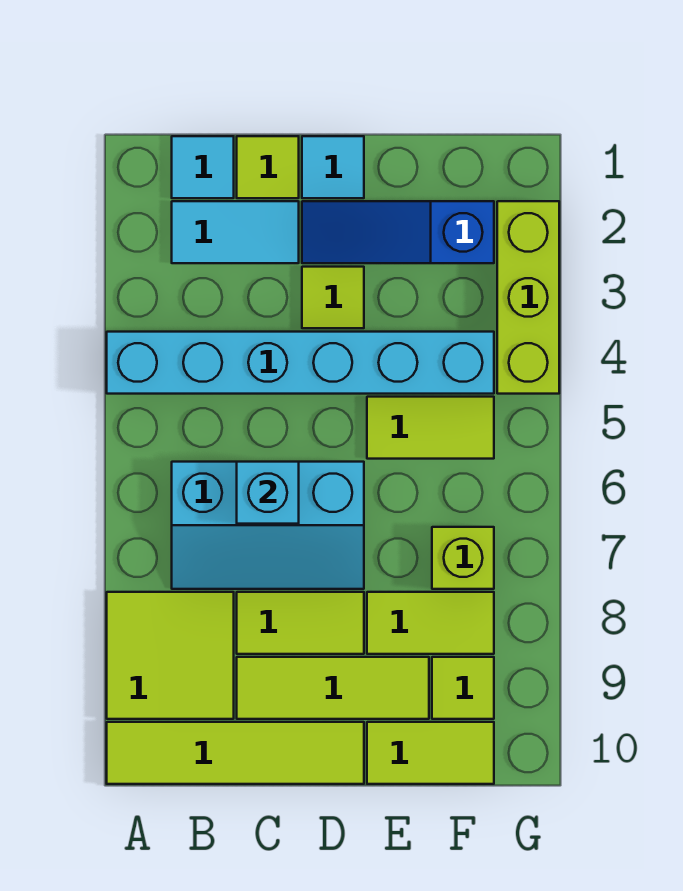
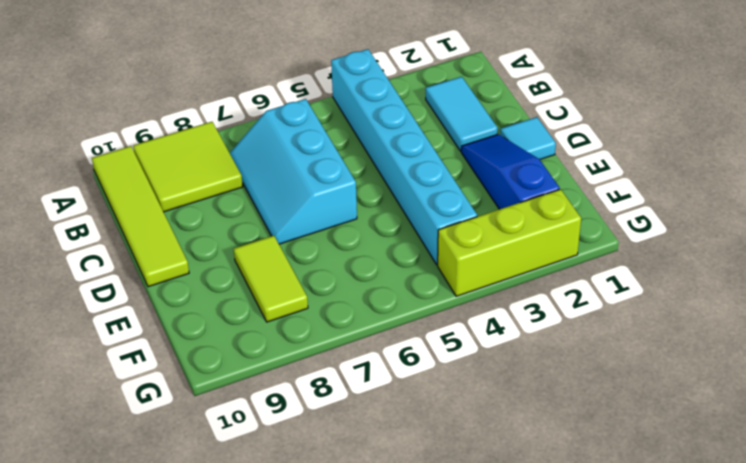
none -> cyan tile B1 level 1
none -> lime tile C1 level 1
none -> lime tile C8:D8 level 1

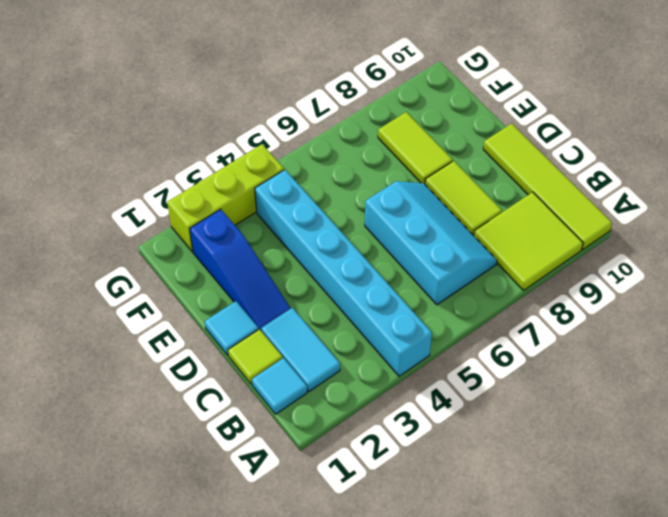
none -> lime tile C9:E9 level 1
none -> lime tile D3 level 1
none -> lime tile E5:F5 level 1

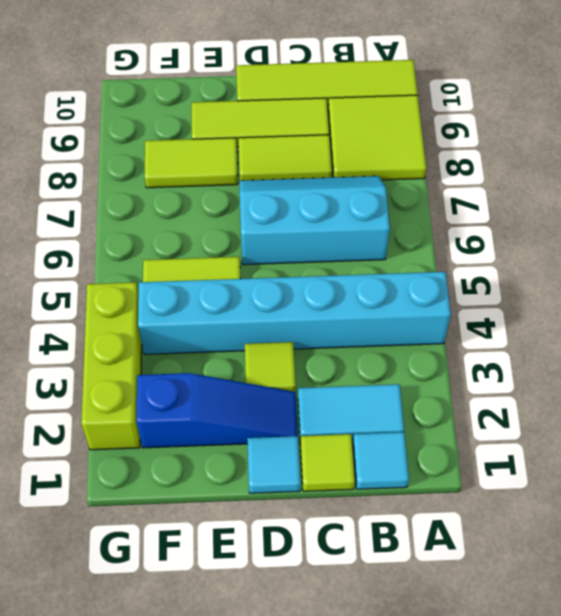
none -> lime tile E10:F10 level 1
none -> lime brick F7 level 1
none -> lime tile F9 level 1

